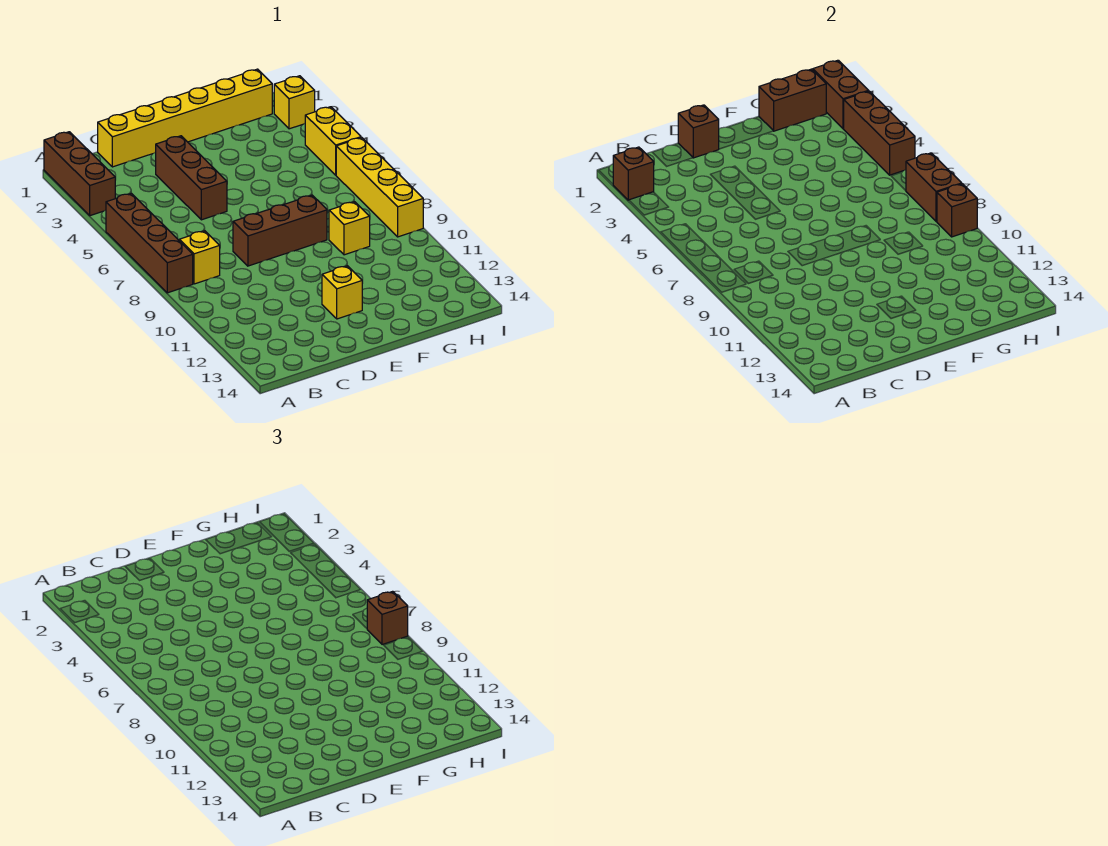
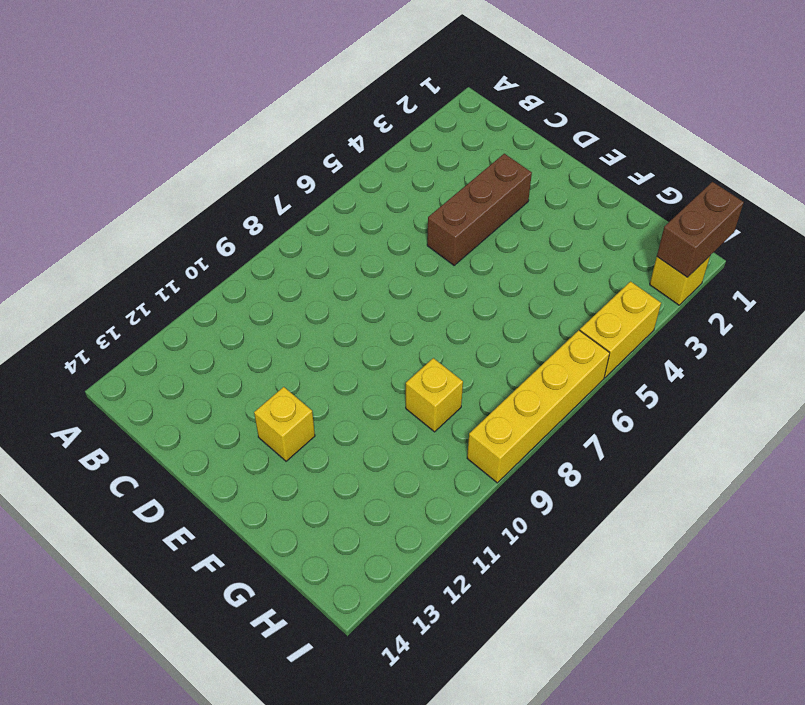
none -> brown brick A1:A3 level 1
none -> brown brick A5:A8 level 1
none -> yellow brick B8 level 1

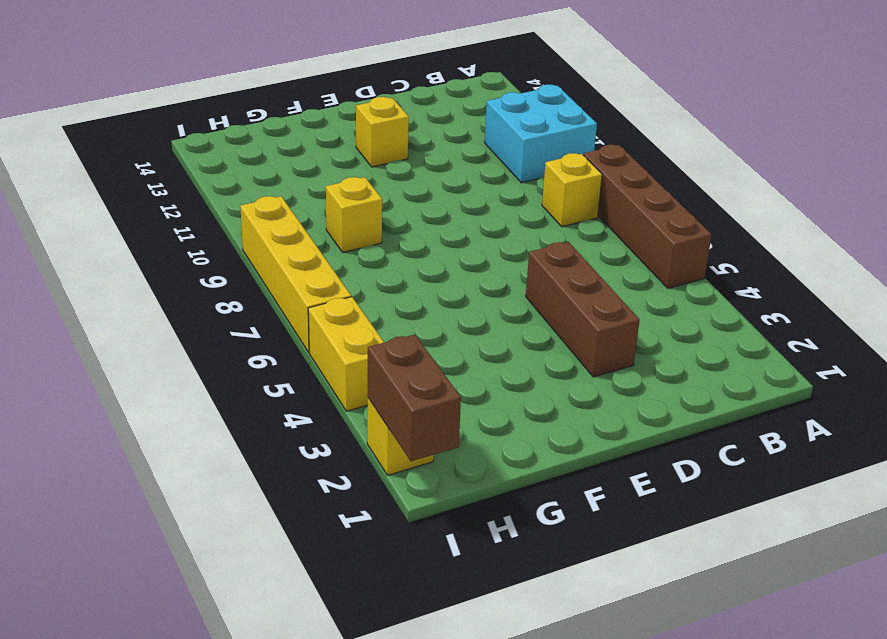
cyan brick A10:B11 level 1 -> none
none -> brown brick A1:A3 level 1
none -> yellow brick C1:H1 level 1
none -> brown brick D8:F8 level 1

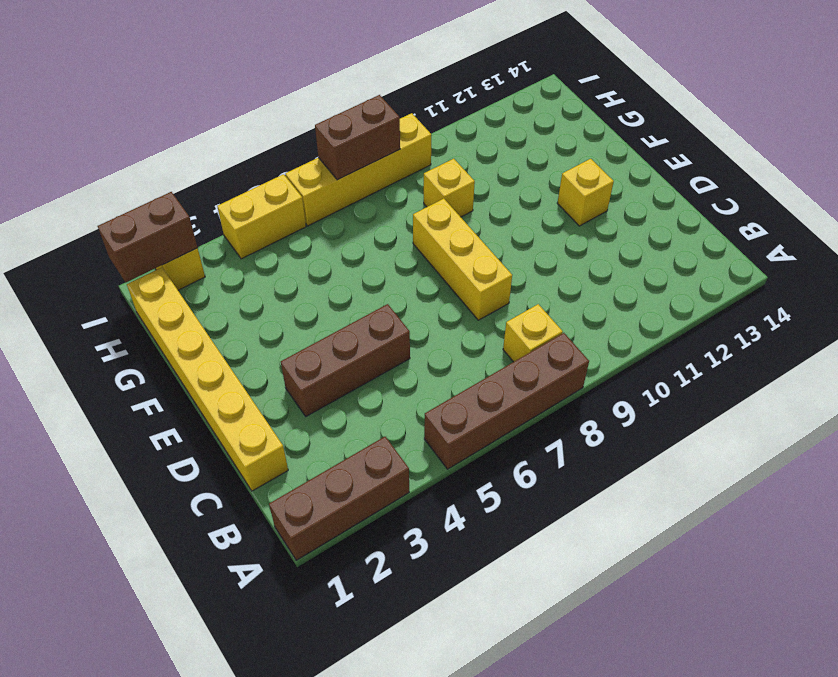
yellow brick D8:F8 level 1 -> brown brick D8:F8 level 1
none -> brown brick A2 level 2
none -> brown brick D1 level 2
none -> brown brick G1:H1 level 2

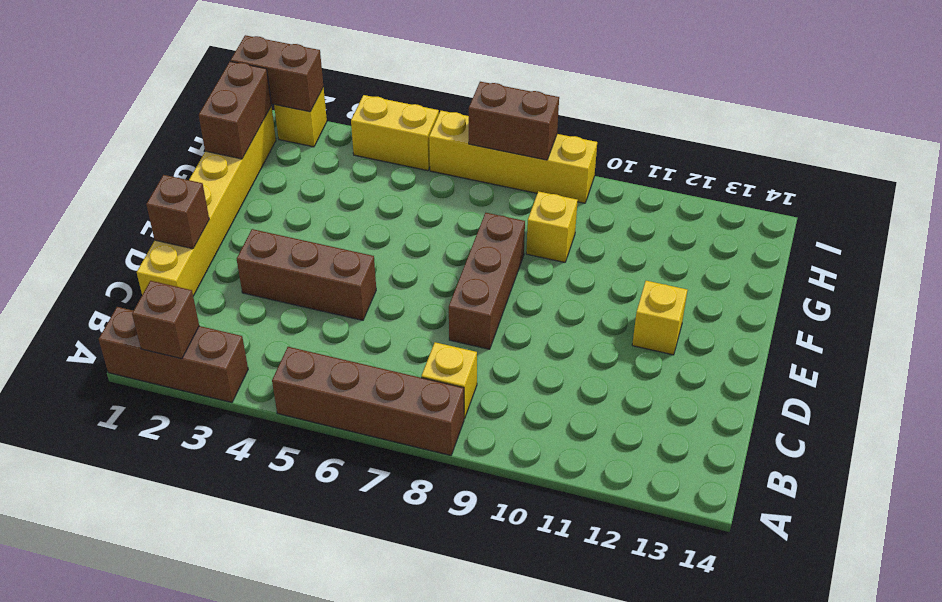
none -> brown brick I3:I5 level 2
none -> brown brick I9 level 2
none -> brown brick I8 level 3

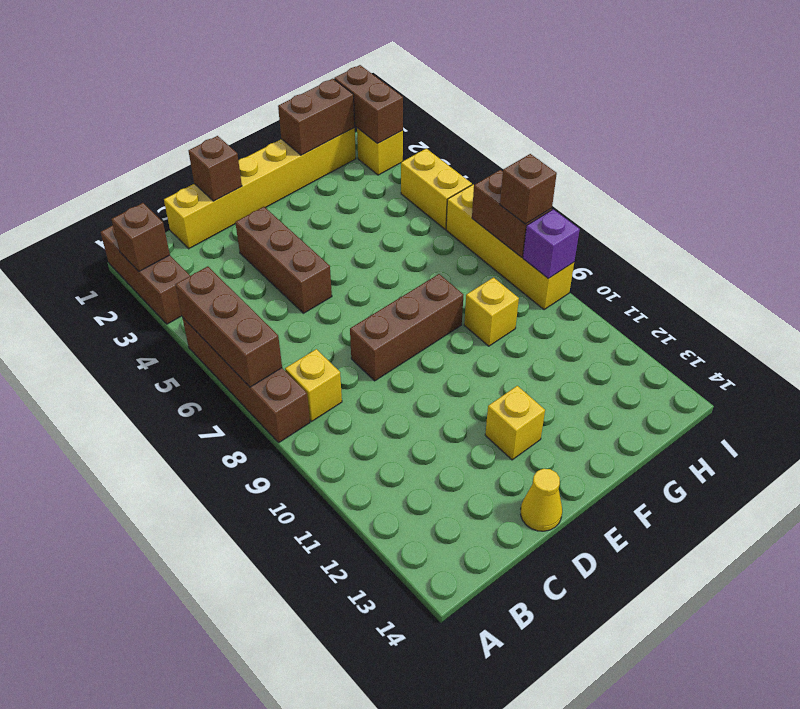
brown brick A5:A7 level 2 -> brown brick I3:I5 level 2
yellow cone D14 level 1 -> none
purple brick I9 level 2 -> brown brick I9 level 2

